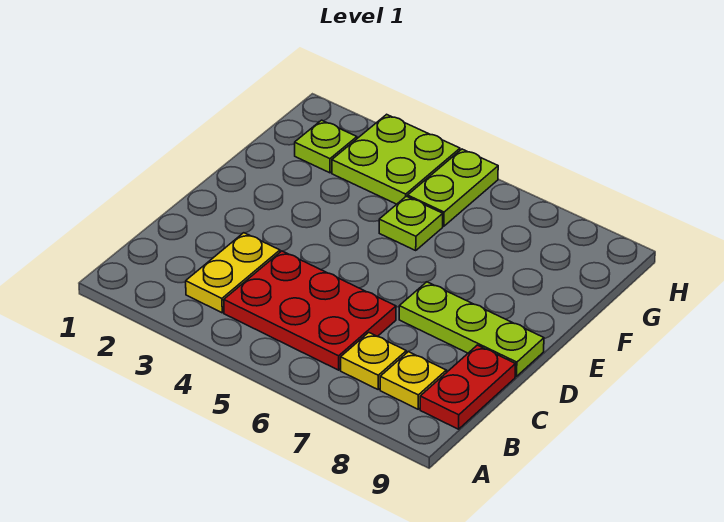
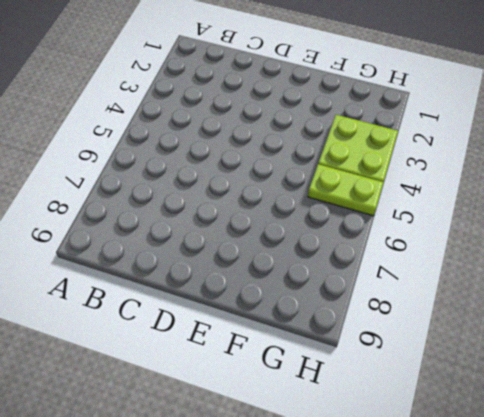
none -> yellow plate B3:C3 level 1
none -> red plate B4:C6 level 1

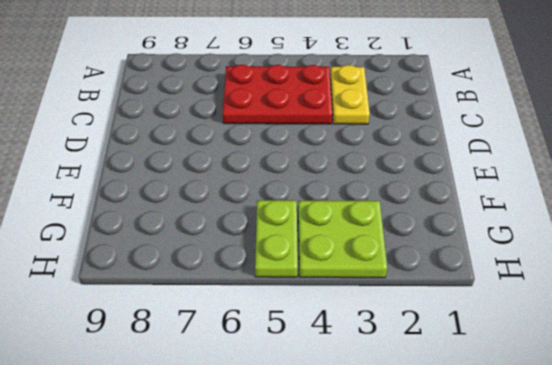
none -> yellow plate B7 level 1
none -> yellow plate B8 level 1

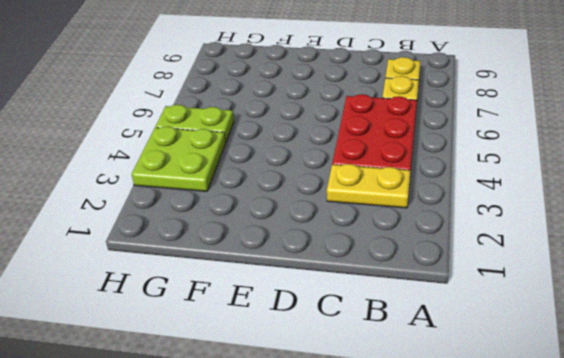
none -> red plate B9:C9 level 1
none -> lime plate D7:D9 level 1

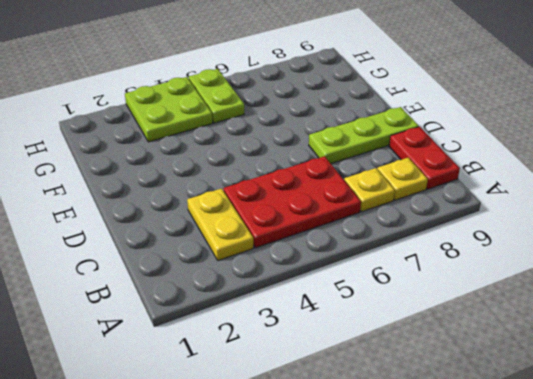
none -> lime plate F5 level 1
none -> lime plate G2 level 1

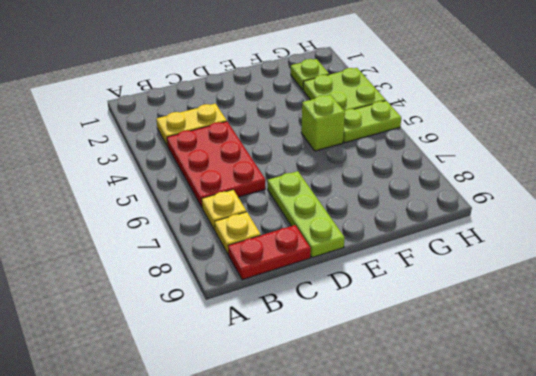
lime brick F5 level 1 -> lime plate F5 level 1

